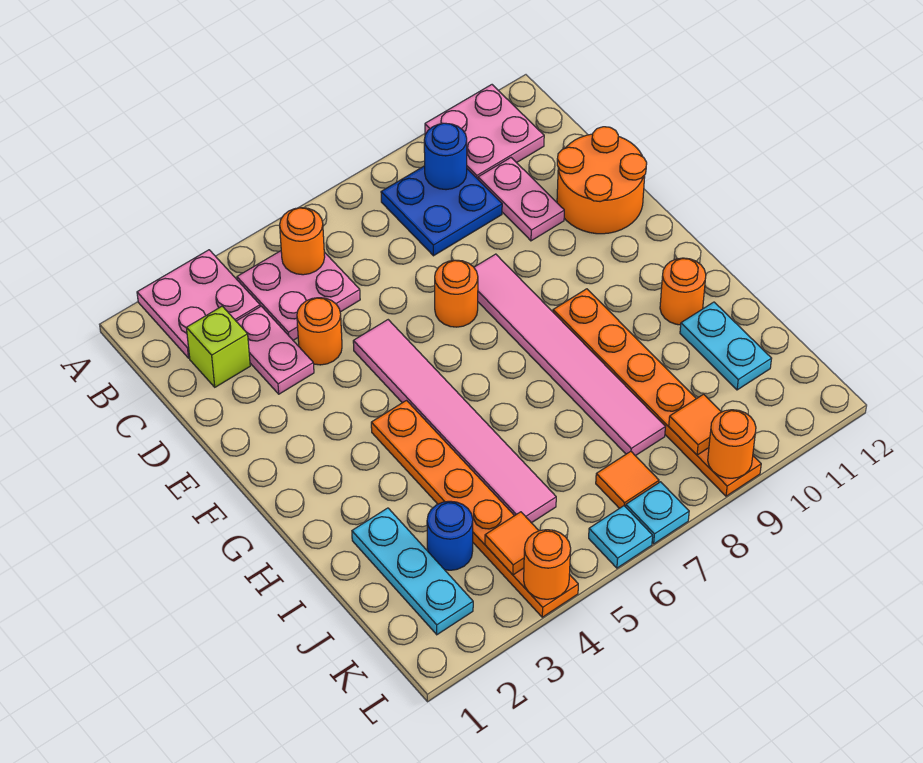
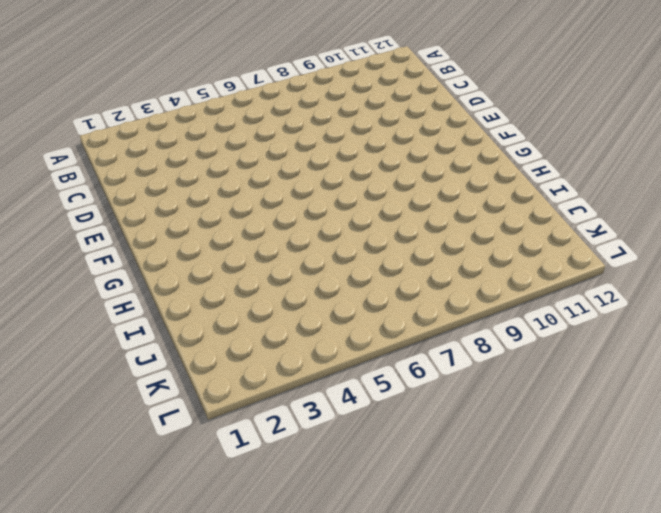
none -> pink plate A2:B3 level 1
none -> pink plate A10:B11 level 1
none -> pink plate B4:C5 level 1

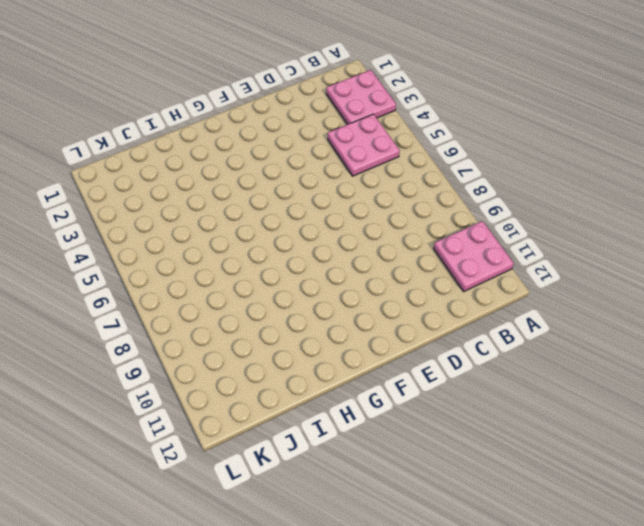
none -> blue plate B8:C9 level 1
none -> lime brick C2 level 1
none -> pink plate C3:D3 level 1

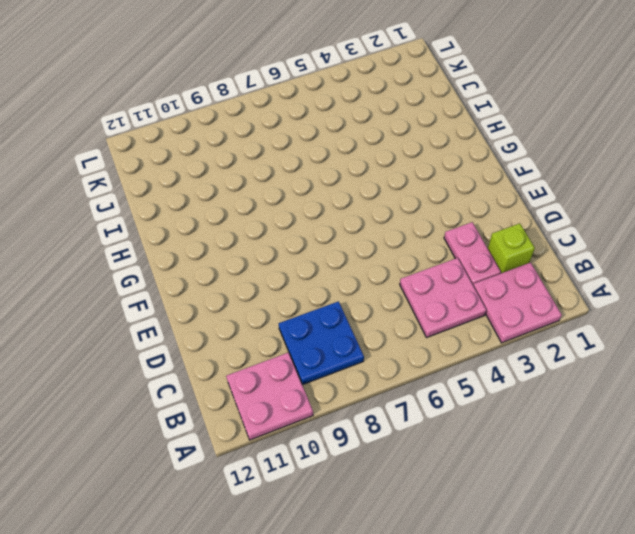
none -> pink plate C10:D10 level 1
none -> orange round brick D4 level 1
none -> orange round brick D11:E12 level 1

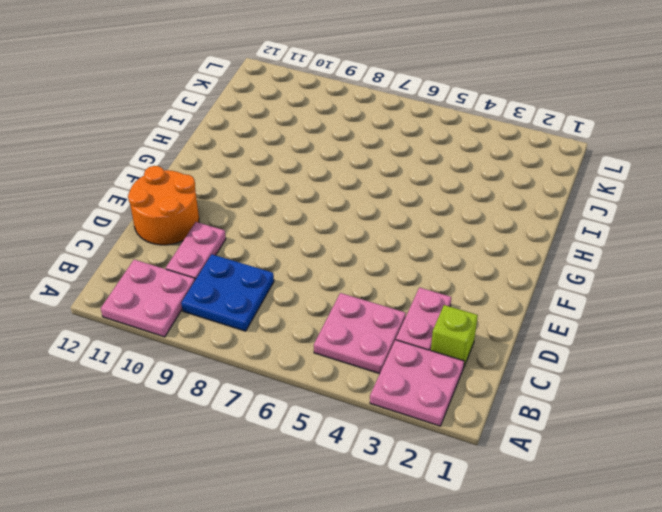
none -> orange round brick D4 level 1
none -> pink tile E5:J5 level 1
none -> orange round brick E7 level 1

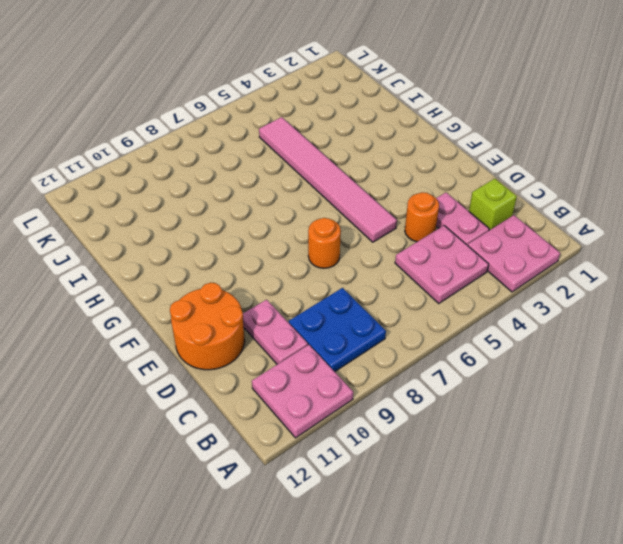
none -> pink tile E8:J8 level 1
none -> orange plate G4:L4 level 1
none -> orange plate G9:L9 level 1

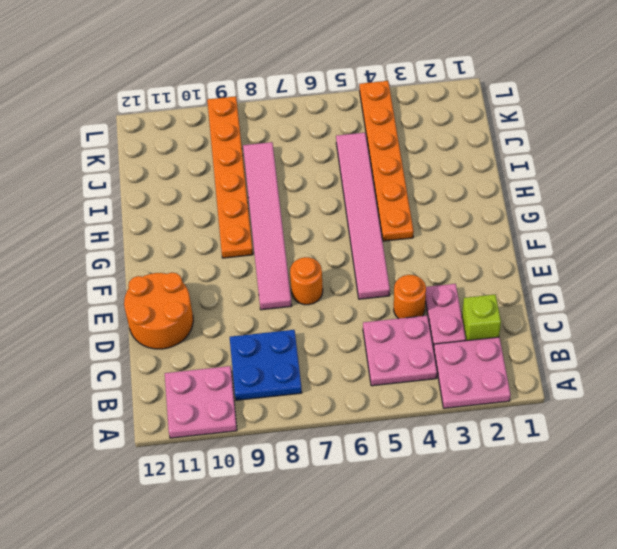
none -> pink plate C10:D10 level 1
none -> orange round brick H11 level 1
none -> cyan plate I2:K2 level 1

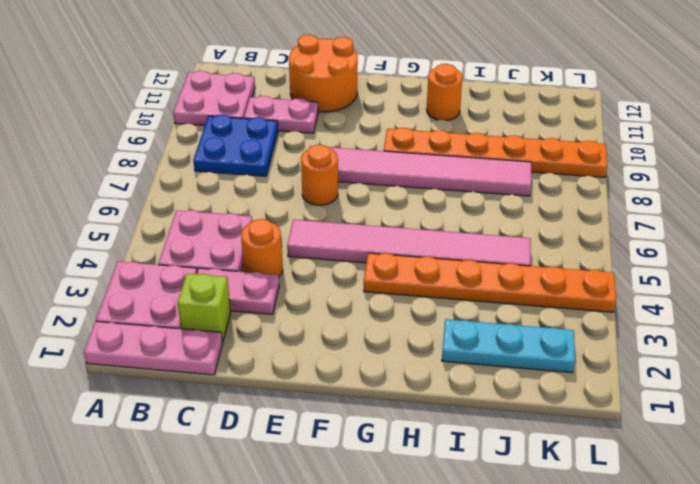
pink plate A1:C1 level 1 -> none
none -> cyan plate I11:J11 level 1
none -> blue round brick J3 level 1
none -> orange tile K7 level 1

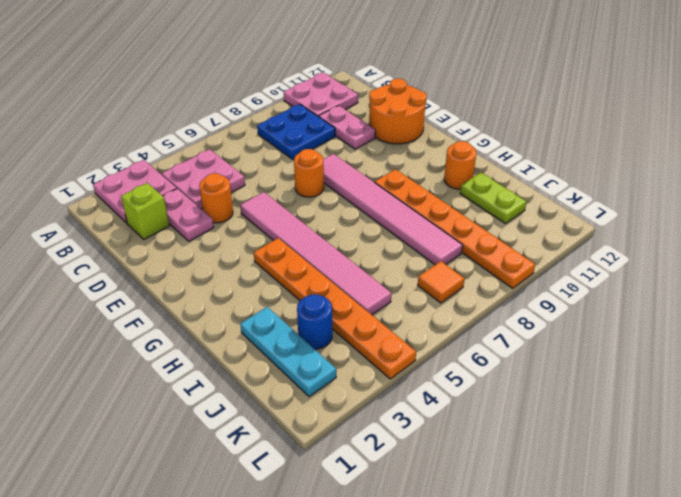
lime plate I11:J11 level 1 -> cyan plate I11:J11 level 1
none -> cyan plate L6 level 1
none -> cyan plate L7 level 1
none -> orange round brick B5 level 2

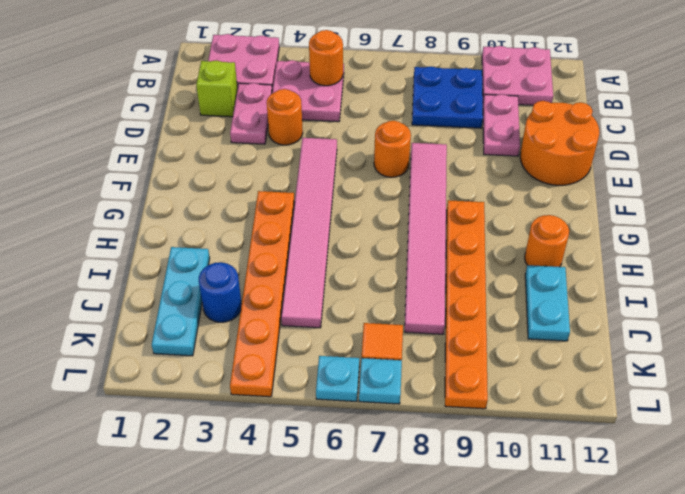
none -> blue round brick B9 level 2
none -> orange tile K4 level 2
none -> orange tile K9 level 2

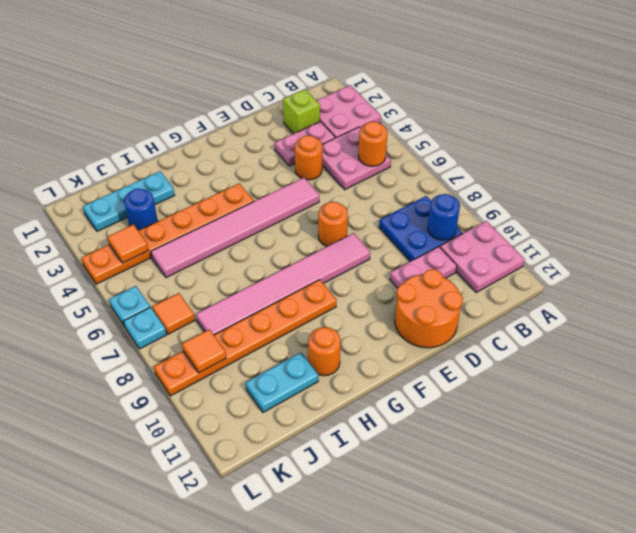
none -> orange round brick L4 level 2
none -> orange round brick L9 level 2

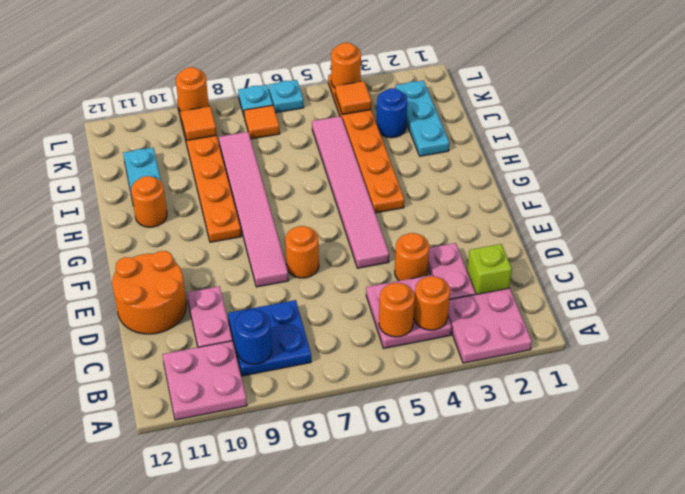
orange round brick B4 level 2 -> none

